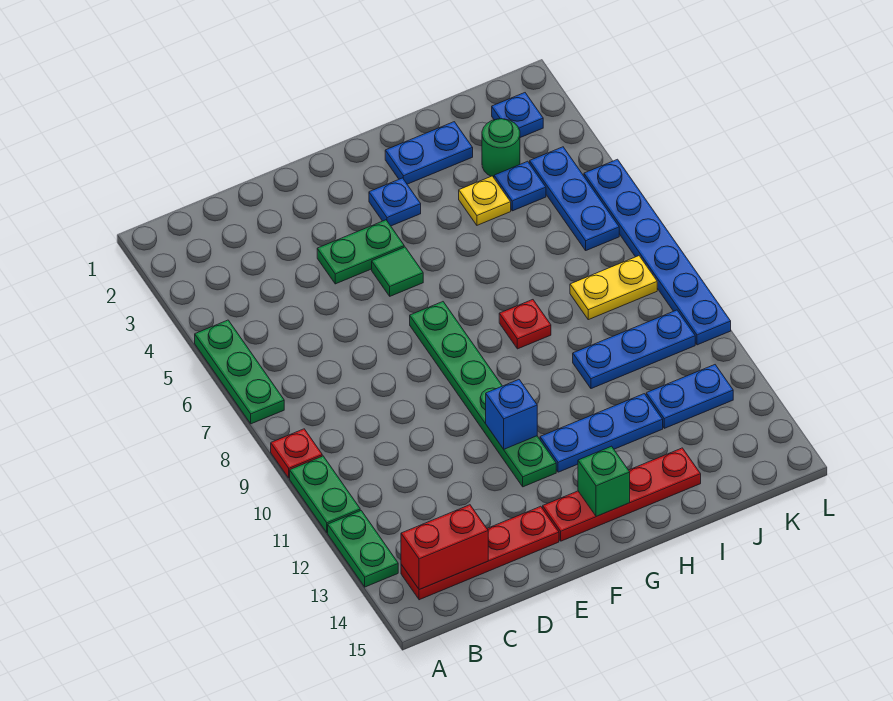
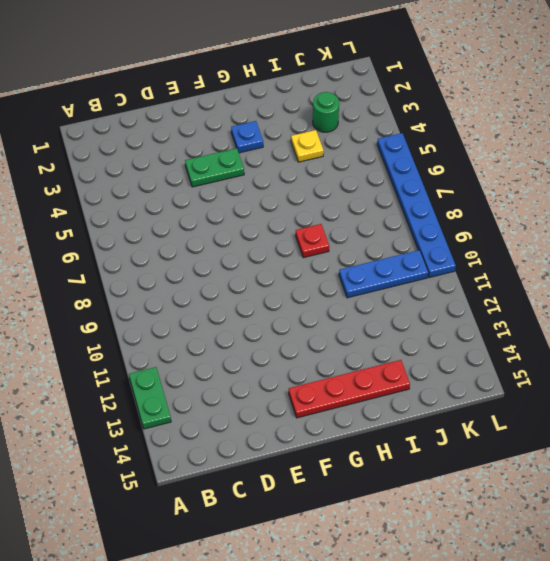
none -> green plate A5:A7 level 1
none -> red plate A9 level 1
none -> green plate A10:A11 level 1

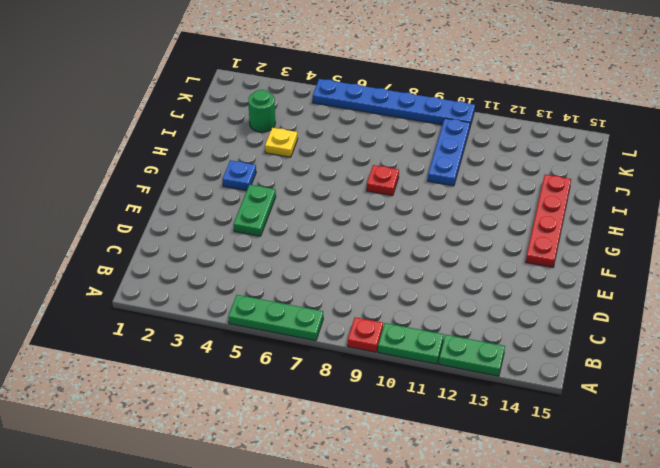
none -> red plate B14:E14 level 1
none -> green tile F5 level 1
none -> green plate F7:F12 level 1

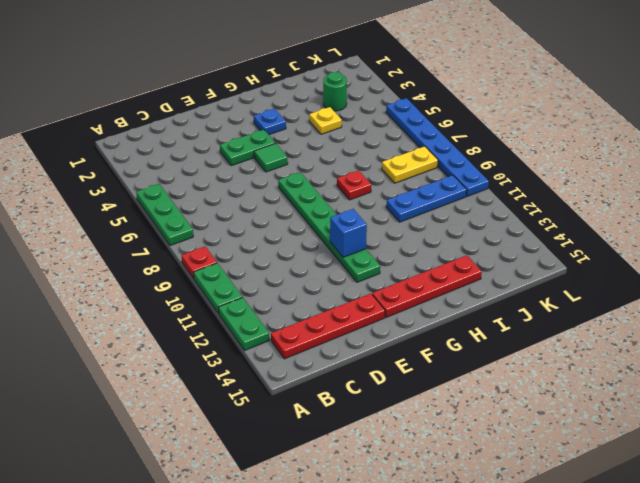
none -> blue plate G12:I12 level 1
none -> blue plate H2:I2 level 1
none -> blue plate J4 level 1

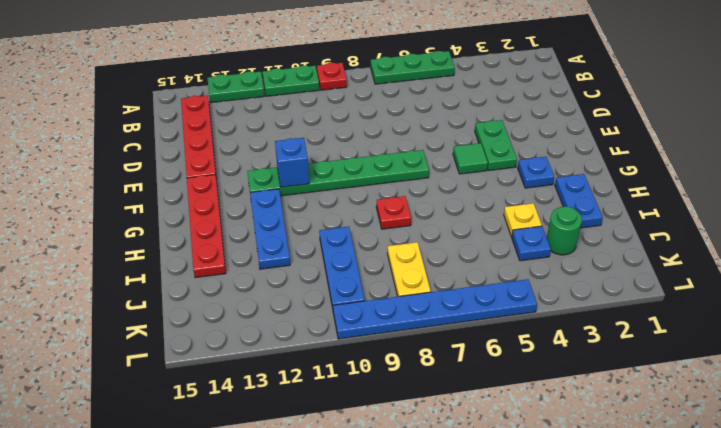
none -> blue plate J12:K12 level 1
none -> blue plate K2 level 1
none -> blue plate K4:K6 level 1

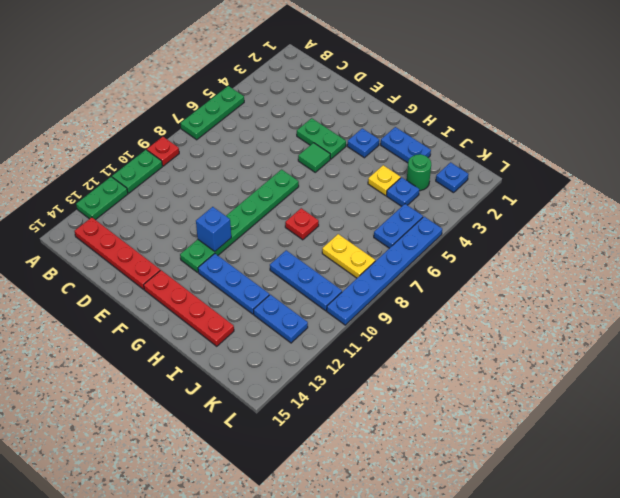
blue plate K5:K6 level 1 -> blue plate K4:K6 level 1
none -> red brick B14:C14 level 2
none -> green brick G14 level 2

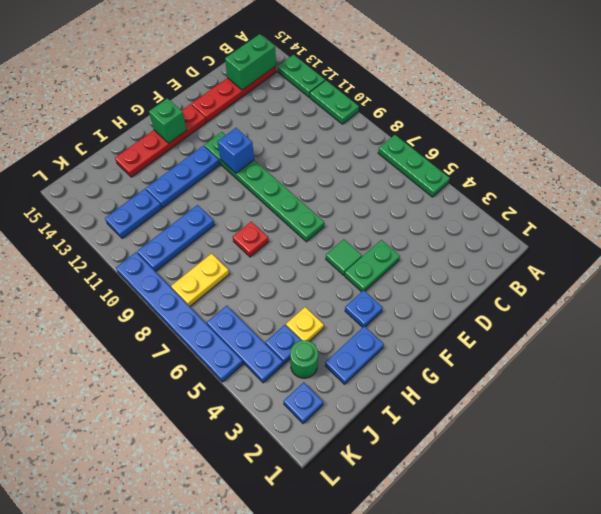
green brick B14:C14 level 2 -> red brick B14:C14 level 2
none -> red plate A9 level 1

